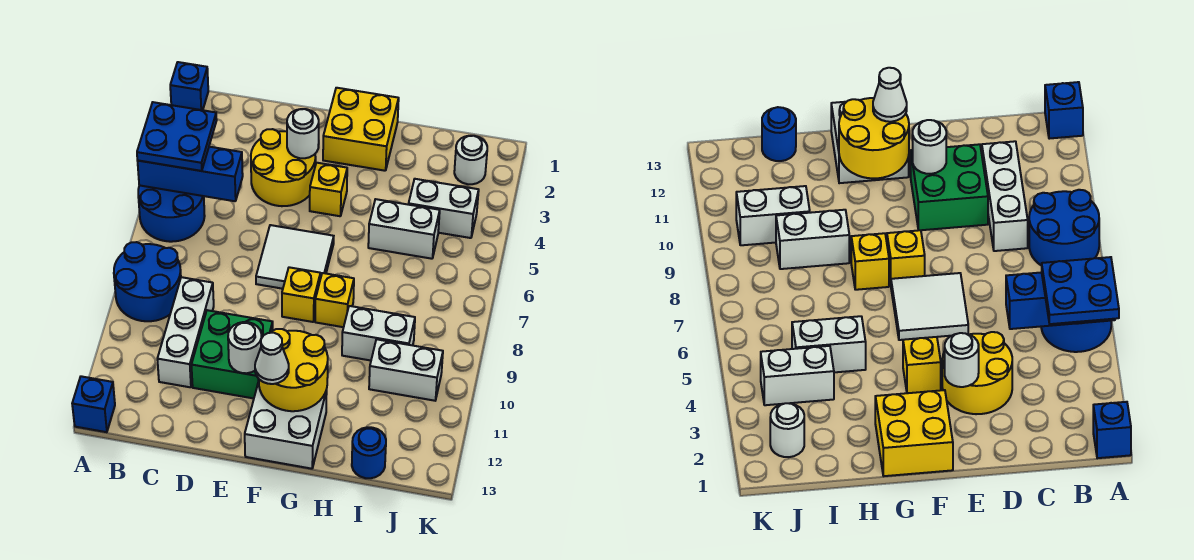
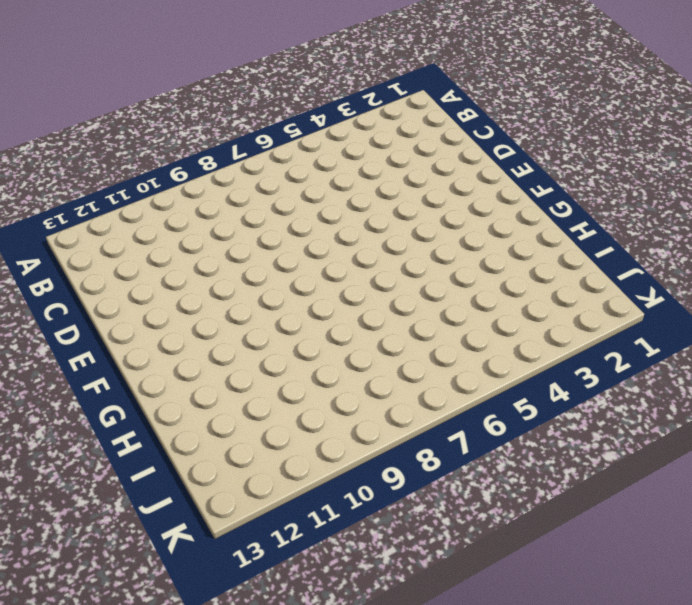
none -> blue brick A1 level 1
none -> blue round brick A5:B6 level 1
none -> blue round brick A8:B9 level 1

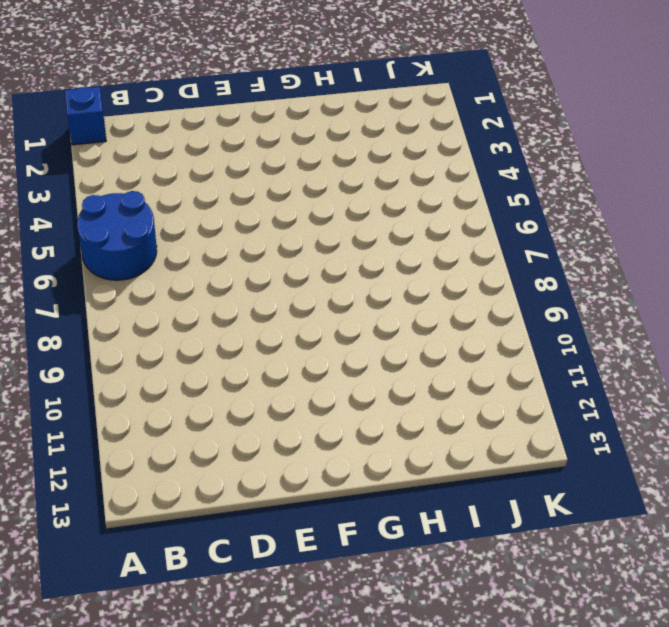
none -> blue round brick A8:B9 level 1
none -> blue brick A13 level 1
none -> white brick C9:C11 level 1

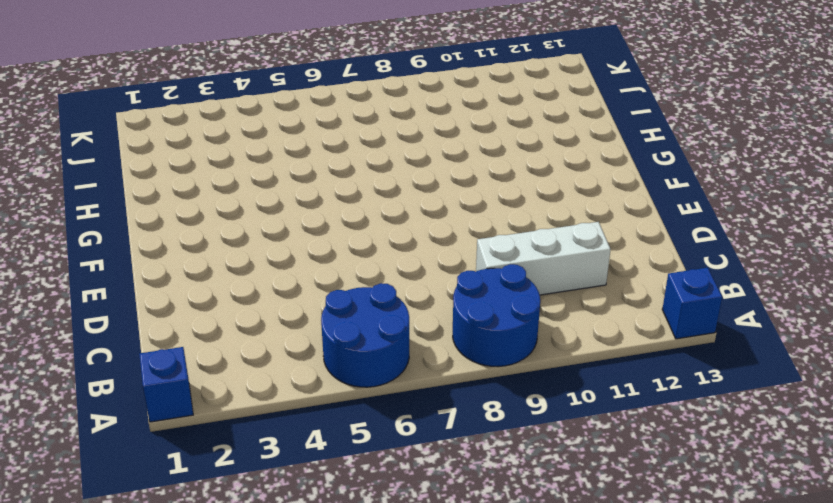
none -> yellow round brick D3:E4 level 1
none -> green brick D10:E11 level 1
none -> white tile E6:F7 level 1

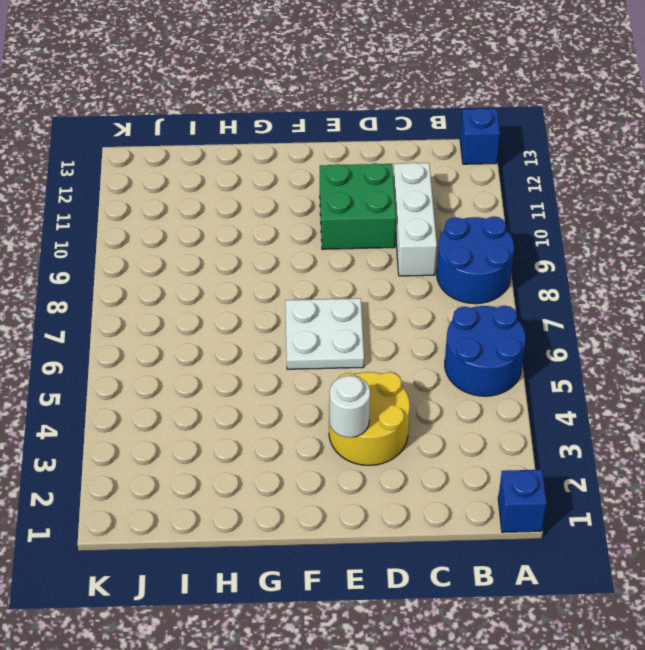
white plate E6:F7 level 1 -> white tile E6:F7 level 1
none -> yellow brick F1:G2 level 1
none -> yellow brick F4 level 1
none -> yellow brick F8 level 1

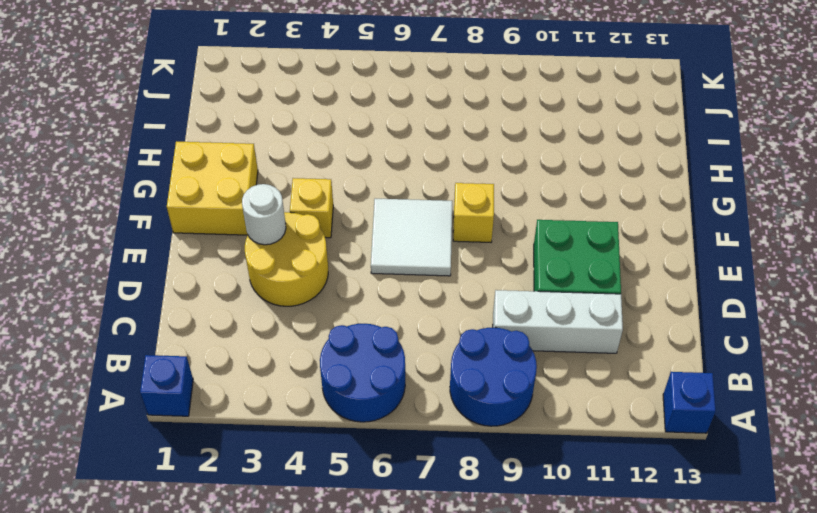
none -> white brick F12:G13 level 1
none -> yellow brick G8 level 1
none -> white brick H5:I5 level 1

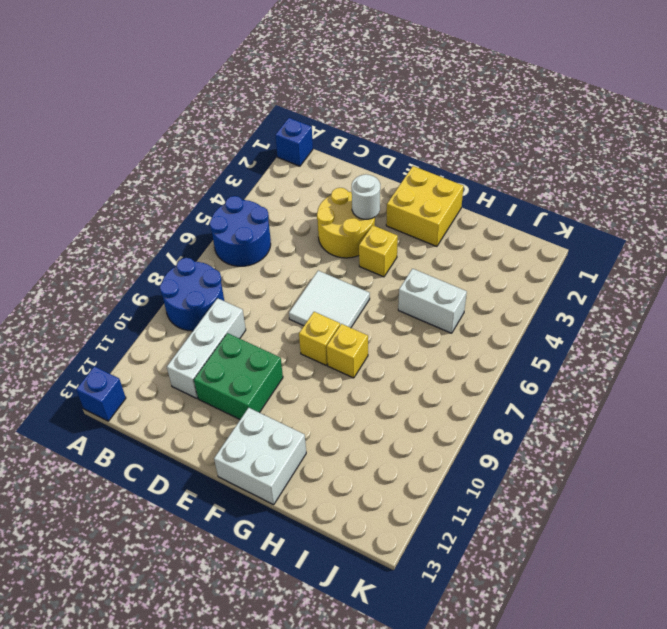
none -> white brick H9:I9 level 1
none -> white brick I4:J4 level 1
none -> white brick I10:J10 level 1

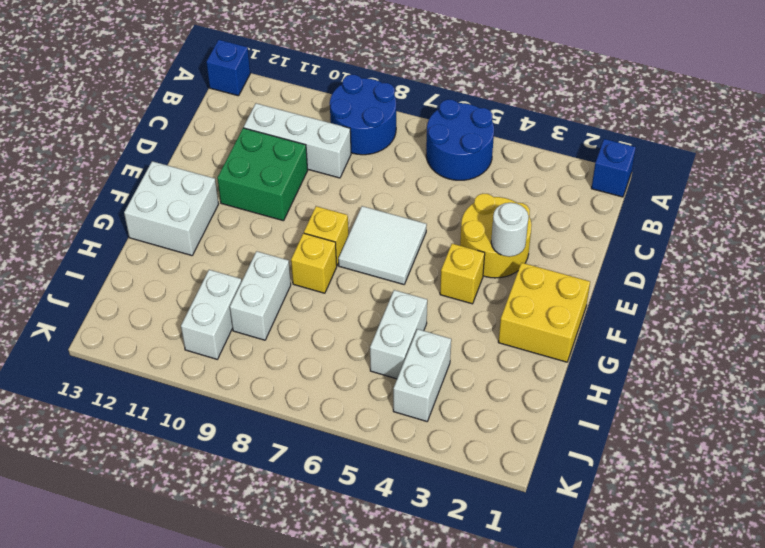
none -> blue round brick I13 level 1
none -> white round brick J2 level 1
none -> blue brick A5:C5 level 2

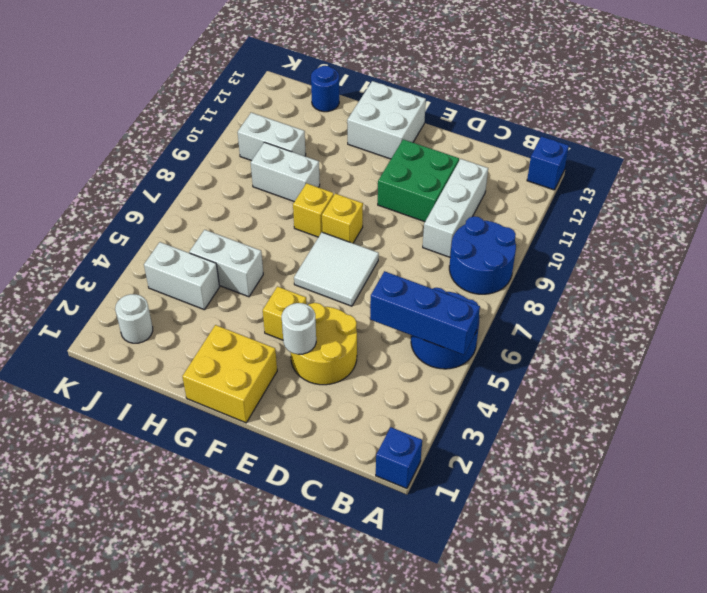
none -> white round brick E11 level 2
none -> yellow round brick F11:G12 level 2
none -> blue plate A4:B5 level 3

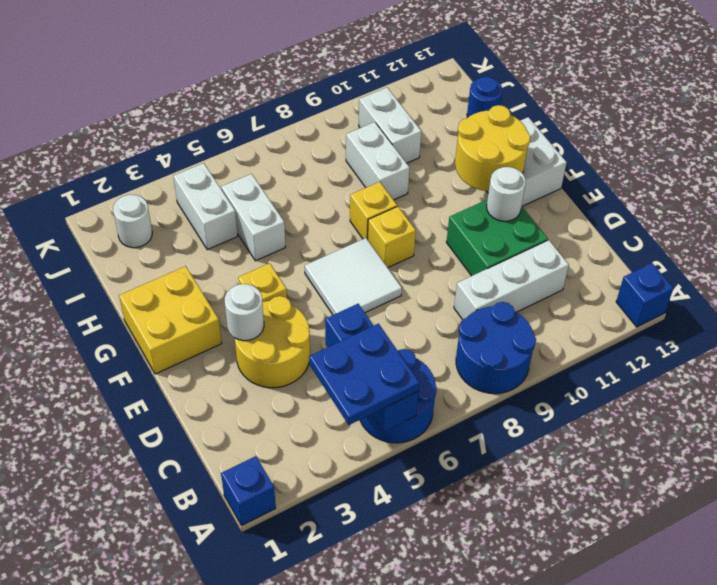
none -> white cone F12 level 3

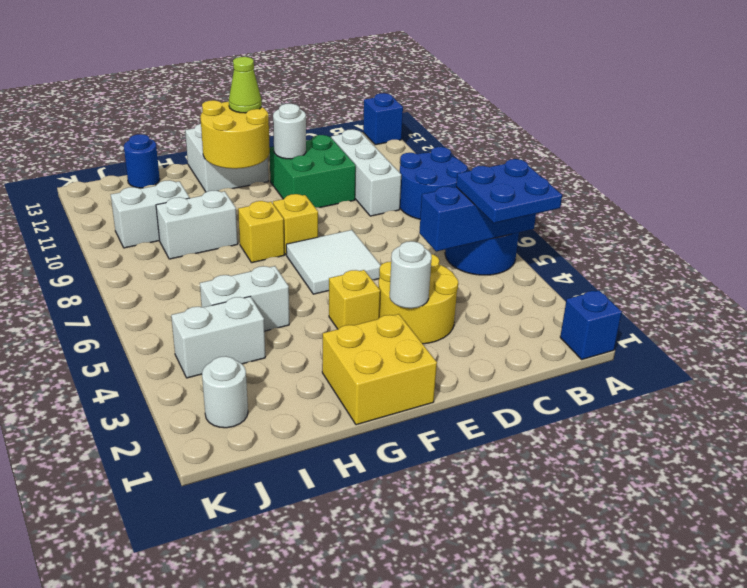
lime cone F12 level 3 -> white cone F12 level 3

